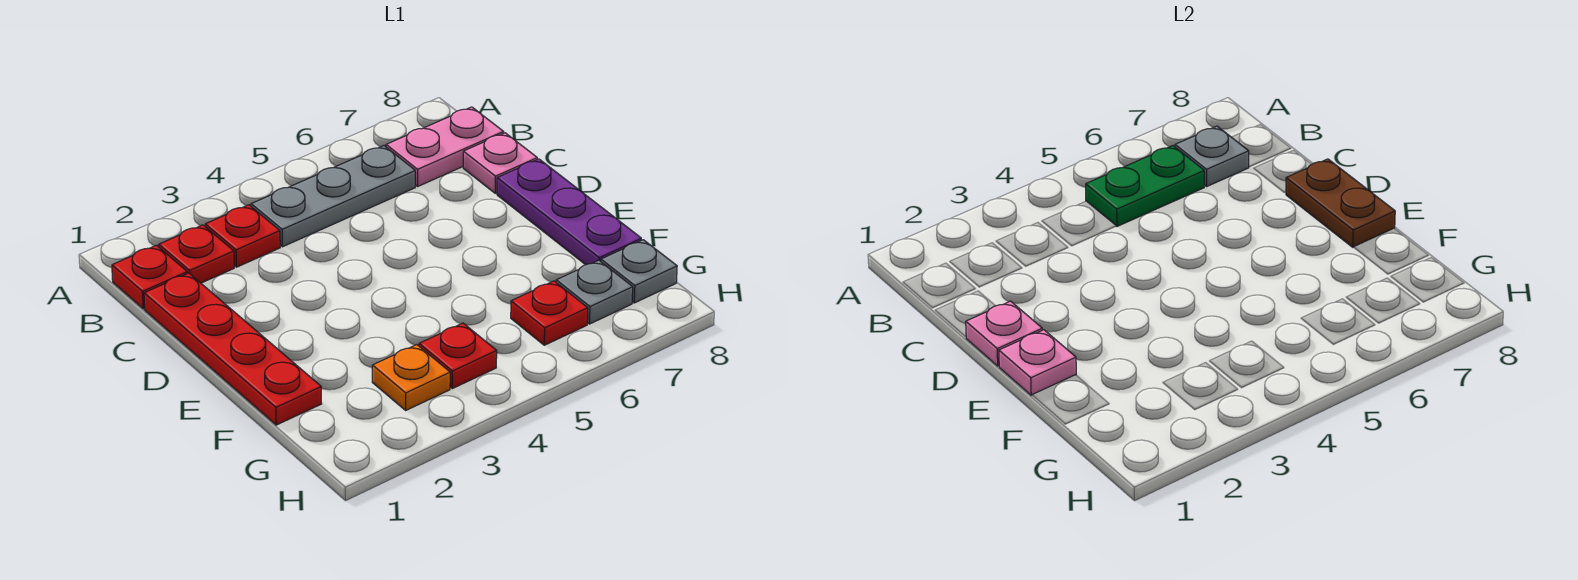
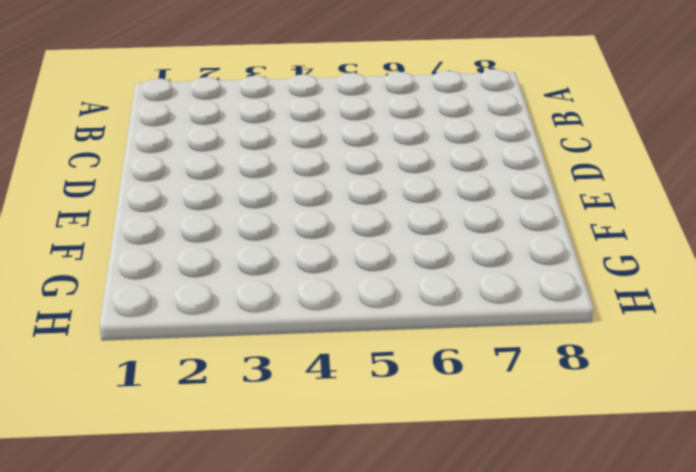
none -> red plate B1 level 1
none -> red plate B2 level 1
none -> red plate B3 level 1

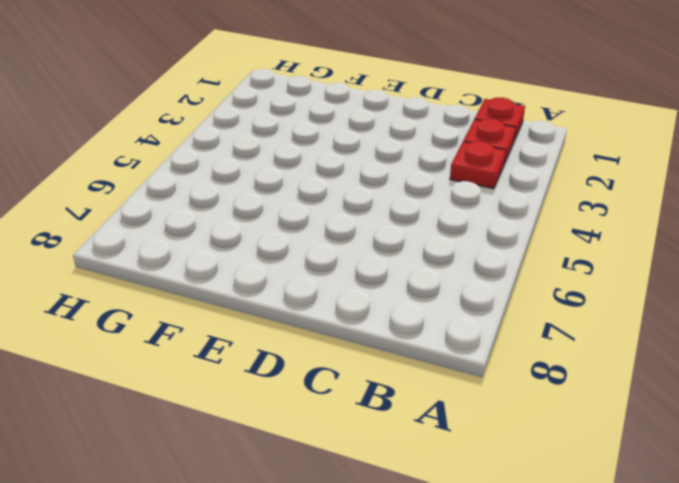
none -> grey plate B4:B6 level 1
none -> pink plate B7:B8 level 1
none -> red plate C1:F1 level 1

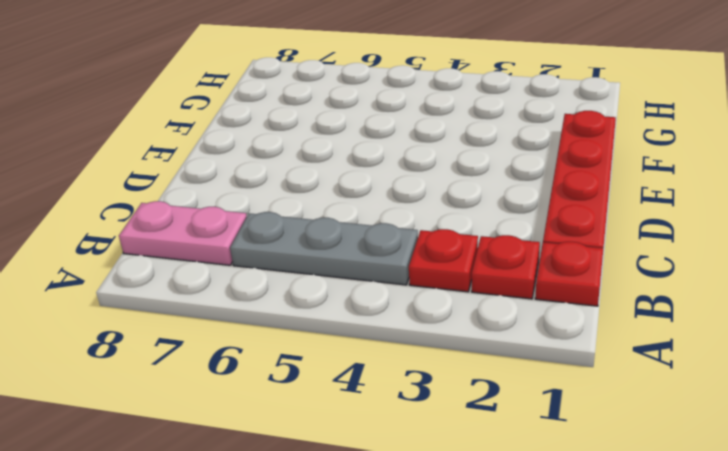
none -> pink plate C8 level 1
none -> purple plate D8:F8 level 1
none -> orange plate G3 level 1

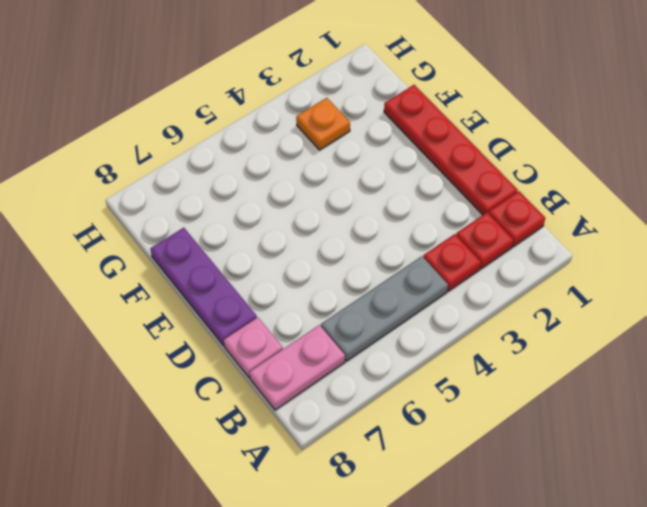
none -> red plate G4 level 1
none -> red plate G6 level 1
none -> grey plate G7 level 1

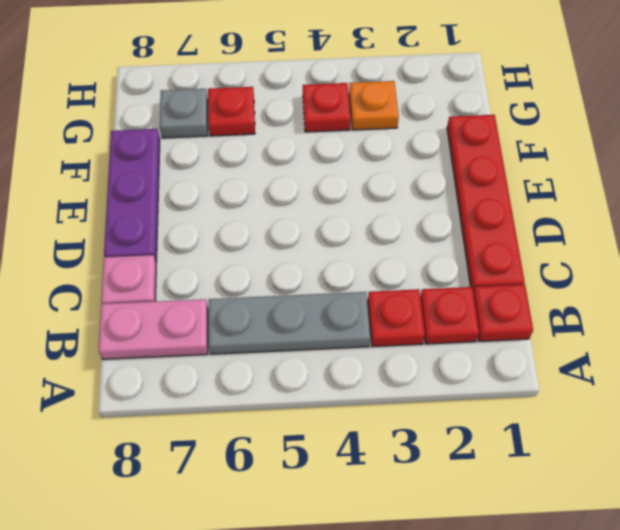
none -> grey plate G8 level 1
none -> green plate B5:B6 level 2
none -> grey plate B7 level 2

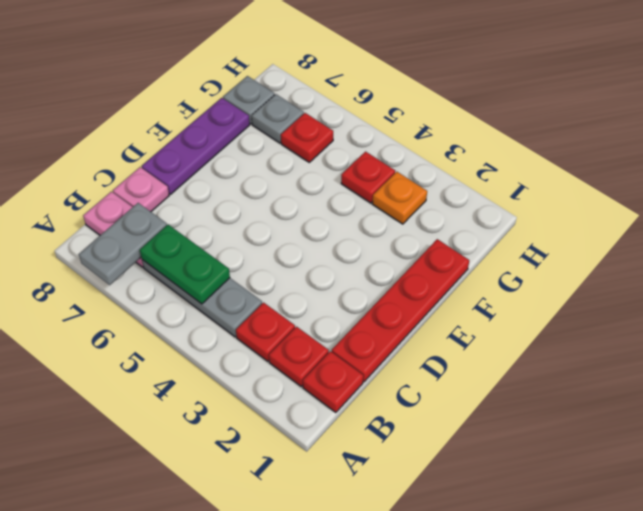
grey plate A7:B7 level 2 -> grey plate B7 level 2
none -> pink plate D1 level 2
none -> brown plate D8:E8 level 2
none -> pink plate E1 level 2

